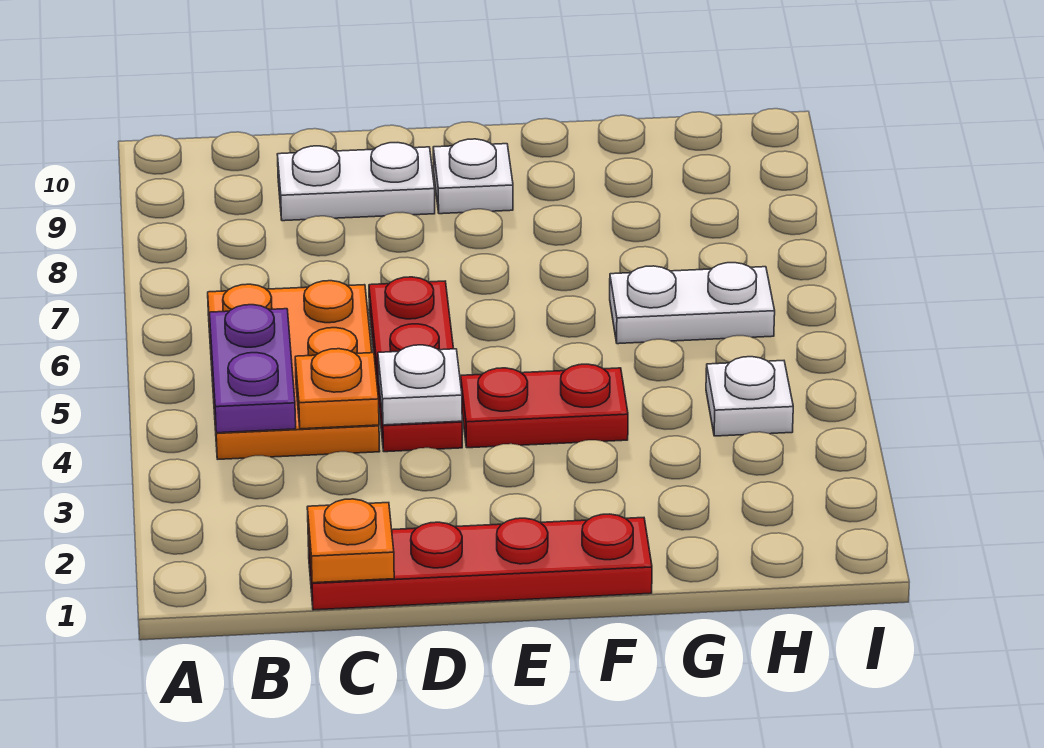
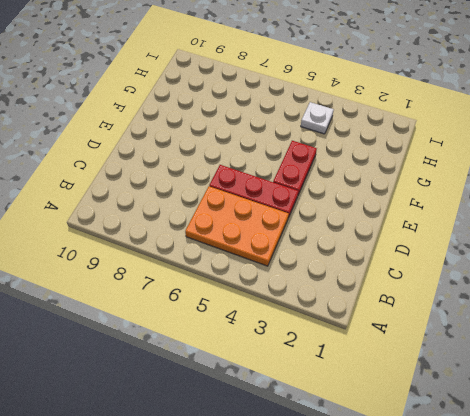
none -> red plate C1:F1 level 1
none -> white plate C9:D9 level 1
none -> white plate E9 level 1

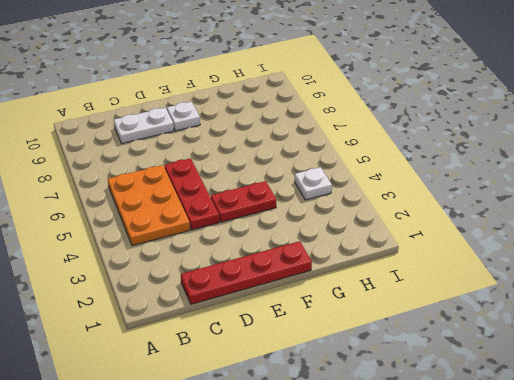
none -> white plate G6:H6 level 1
none -> purple plate B4:B5 level 2
none -> orange plate C1 level 2

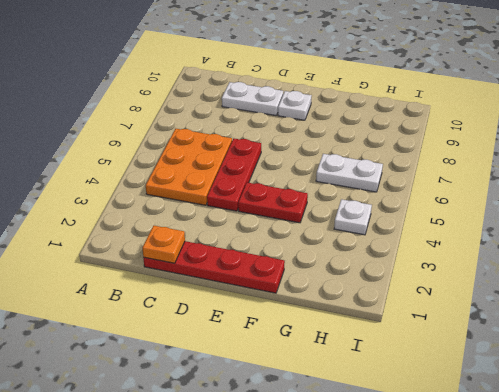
none -> purple plate B4:B5 level 2
none -> orange plate C4 level 2
none -> white plate D4 level 2

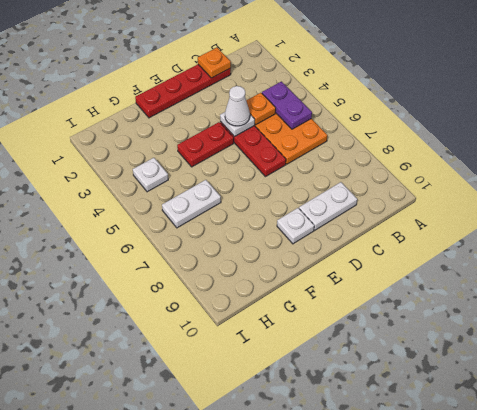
white cone D4 level 3 -> none

